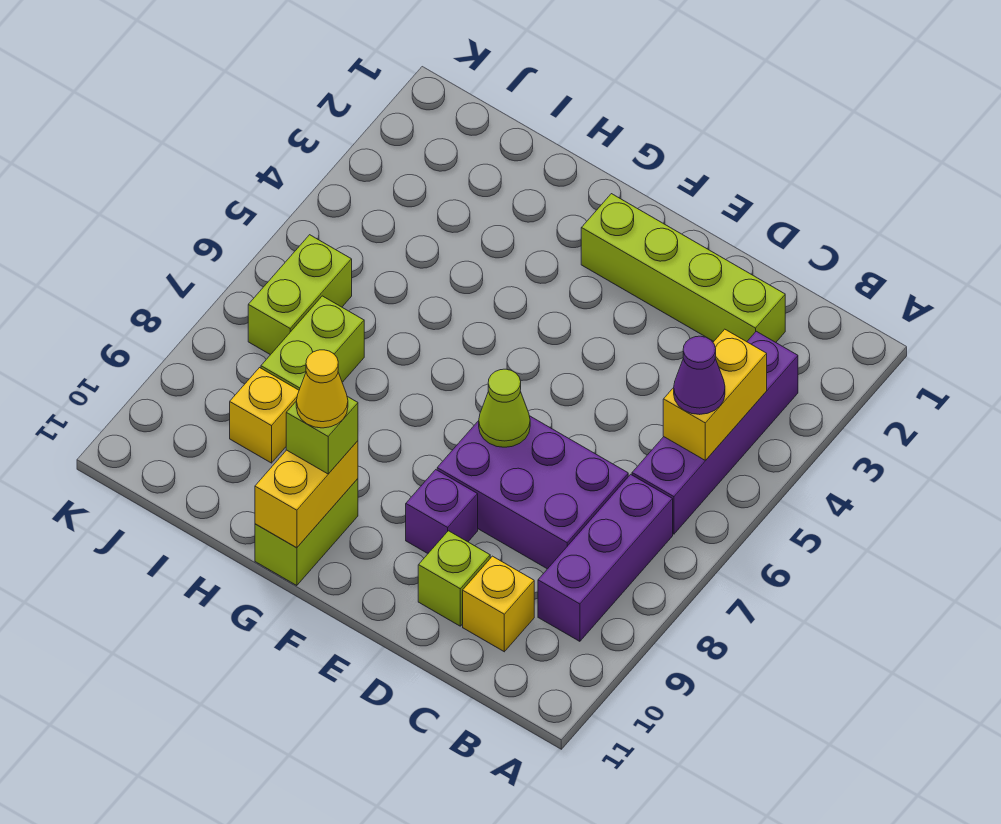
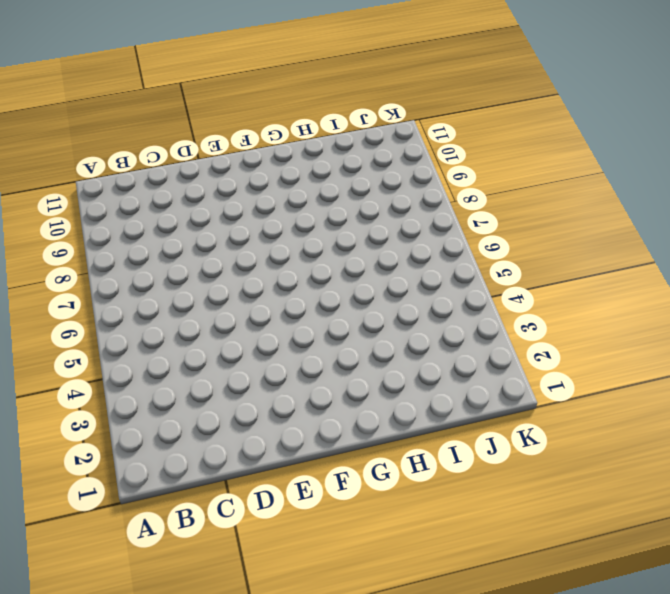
none -> purple brick B3:B6 level 1
none -> purple brick B7:B9 level 1
none -> lime brick C2:F2 level 1

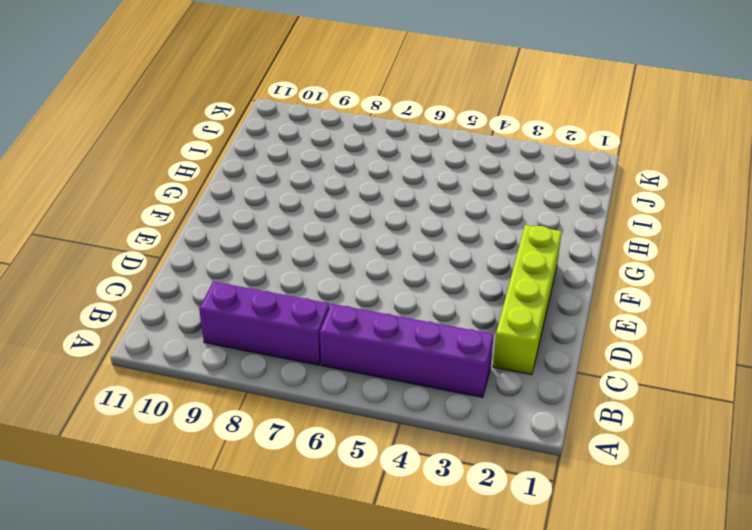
none -> purple brick C7:E8 level 1
none -> yellow brick C10 level 1
none -> lime brick D10 level 1

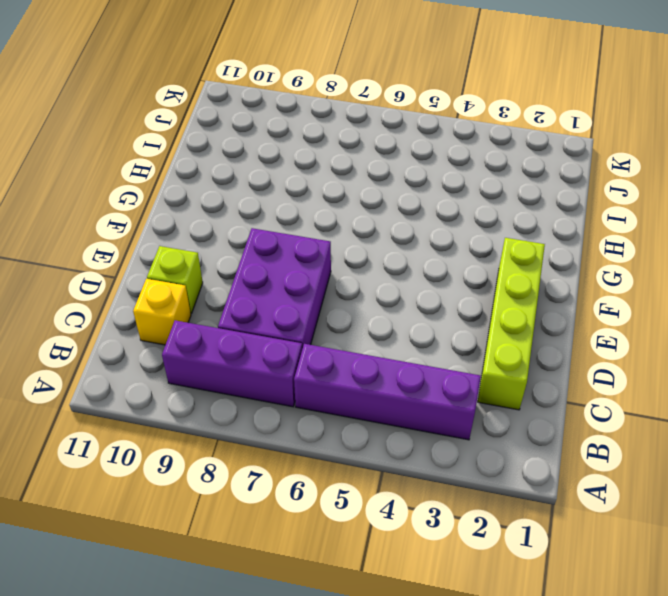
none -> purple brick E9 level 1
none -> lime brick G10:G11 level 1
none -> lime brick I7:I8 level 1

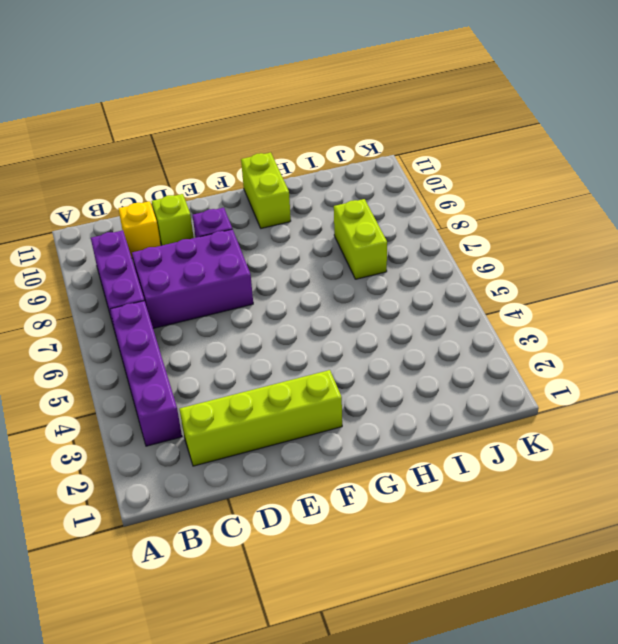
none -> yellow brick I9 level 1
none -> lime brick J6:J7 level 1
none -> yellow brick B4:B5 level 2

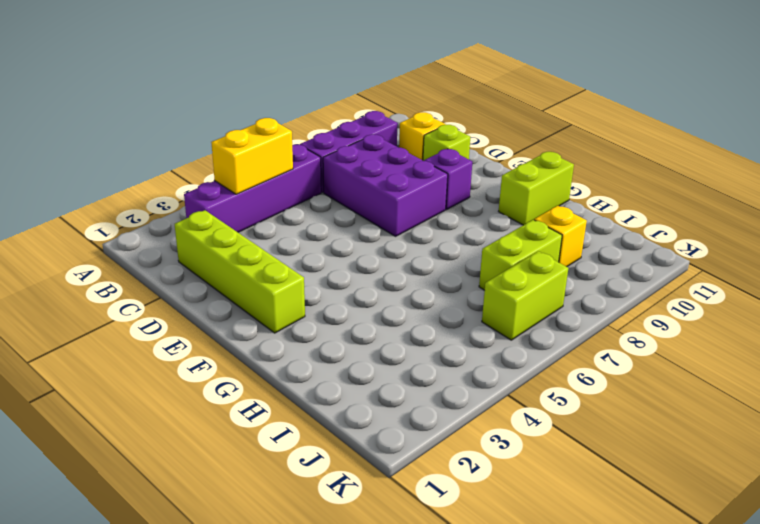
none -> lime cone E7 level 2
none -> yellow brick G10:G11 level 2
none -> purple cone B5 level 3

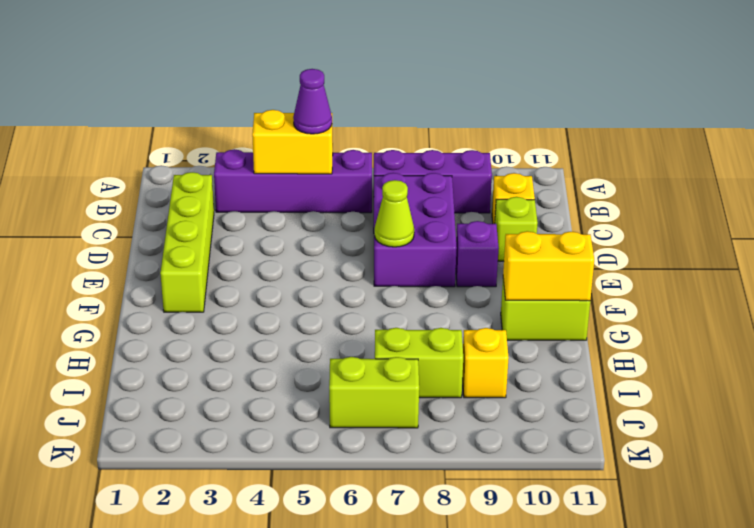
none -> lime brick G10 level 3
none -> yellow cone G10 level 4

